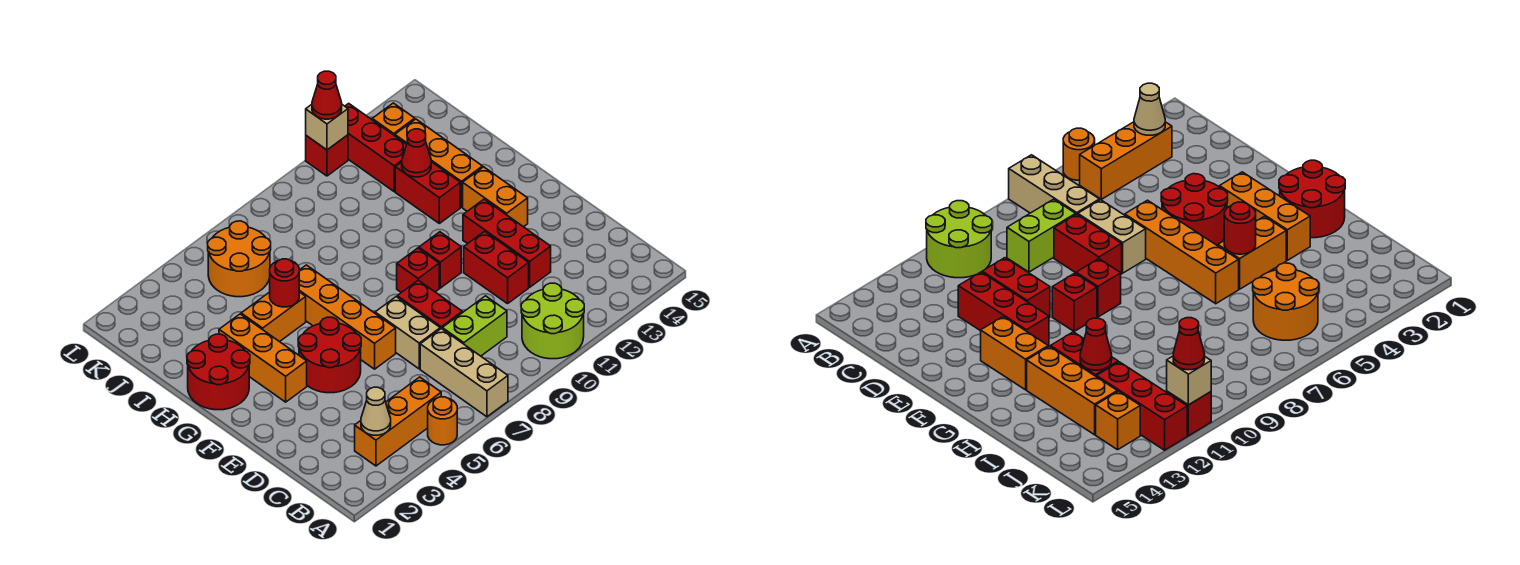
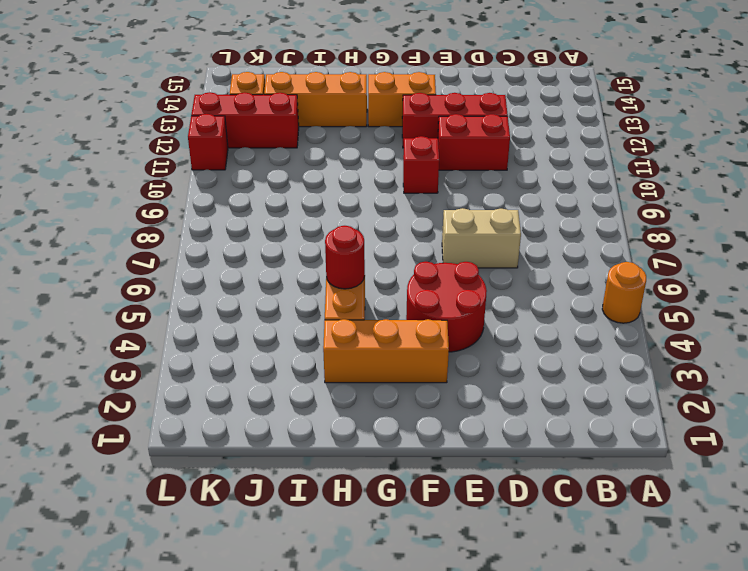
none -> tan brick A7:C7 level 1
none -> lime round brick A10:B11 level 1
none -> orange brick B3:B5 level 1

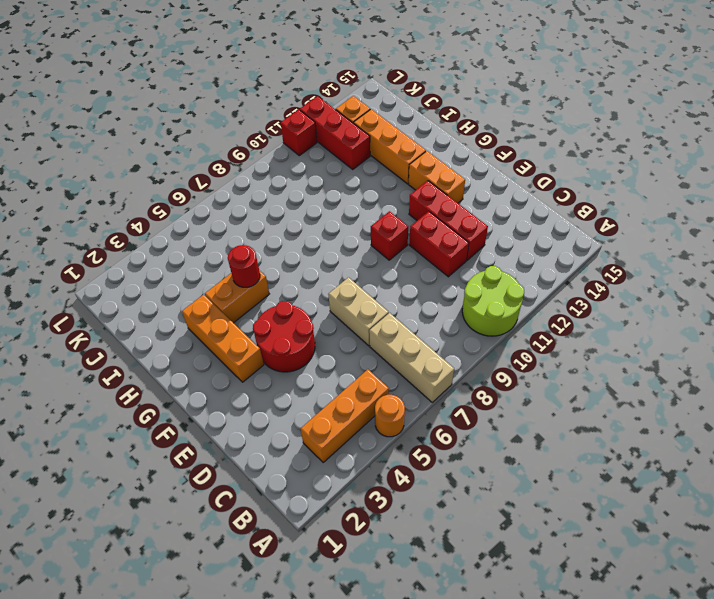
none -> lime brick C8:C9 level 1
none -> red brick D8:E8 level 1
none -> orange brick E6:H6 level 1

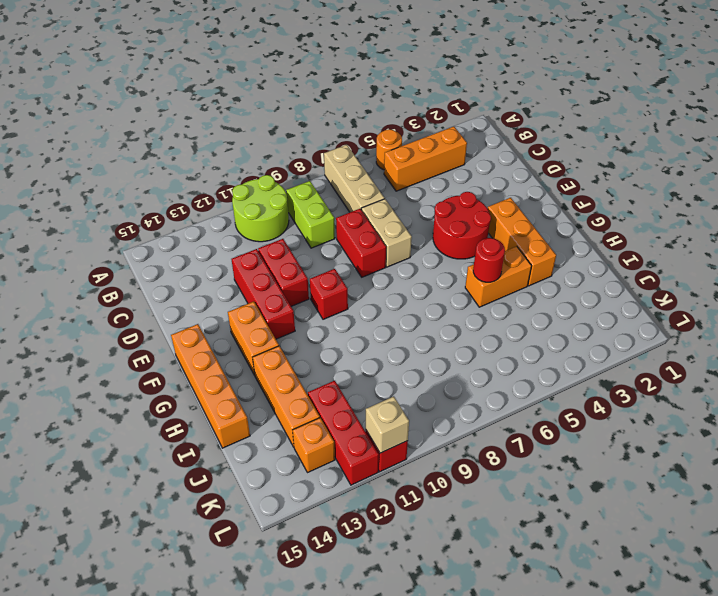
lime brick B9:C9 level 1 -> lime brick C8:C9 level 1
orange brick F15:I15 level 1 -> orange brick E6:H6 level 1
none -> red brick F9 level 1
none -> red round brick G1:H2 level 1
none -> red brick H12:I12 level 1

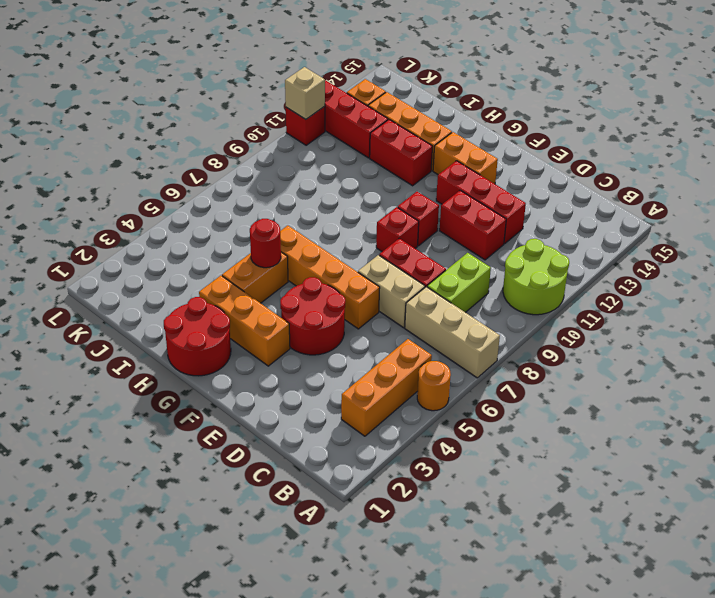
none -> orange round brick J5:K6 level 1
none -> tan cone B3 level 2
none -> red cone I12 level 2

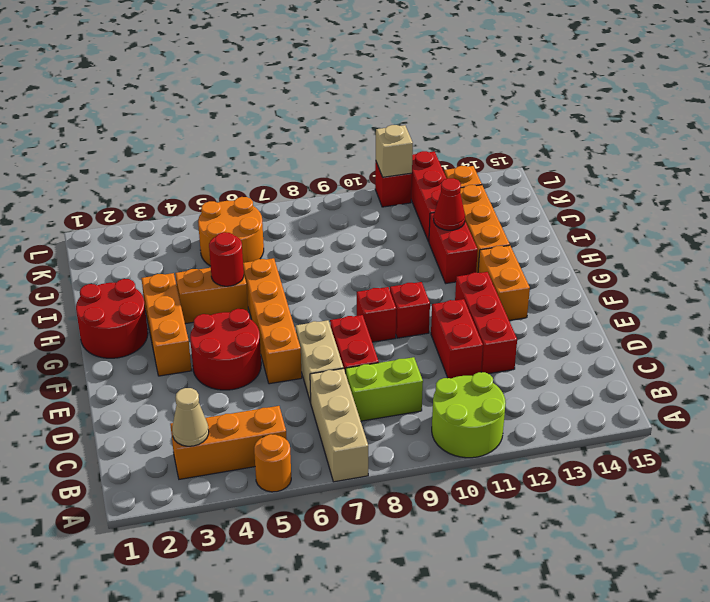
none -> red cone L11 level 3

